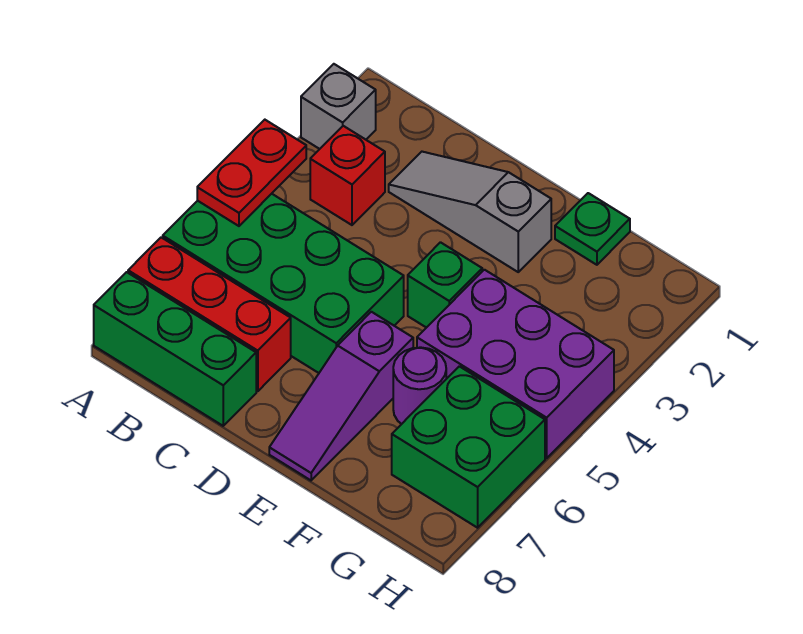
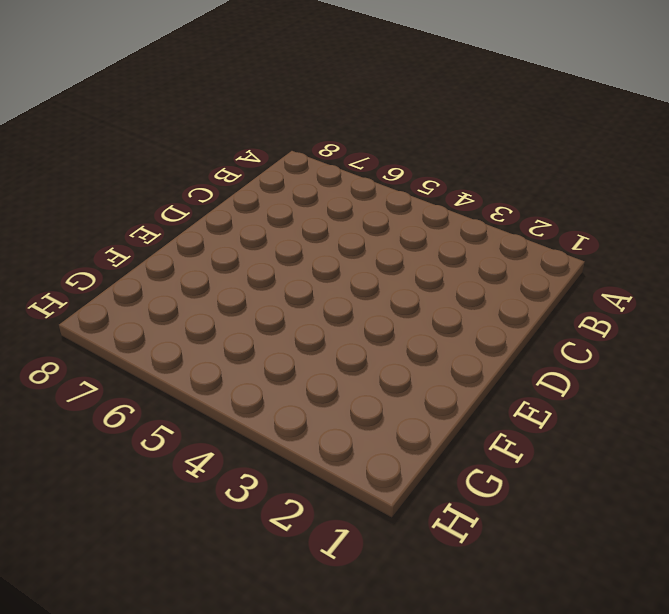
none -> grey brick A2 level 1
none -> green brick A5:D6 level 1
none -> red brick A7:C7 level 1

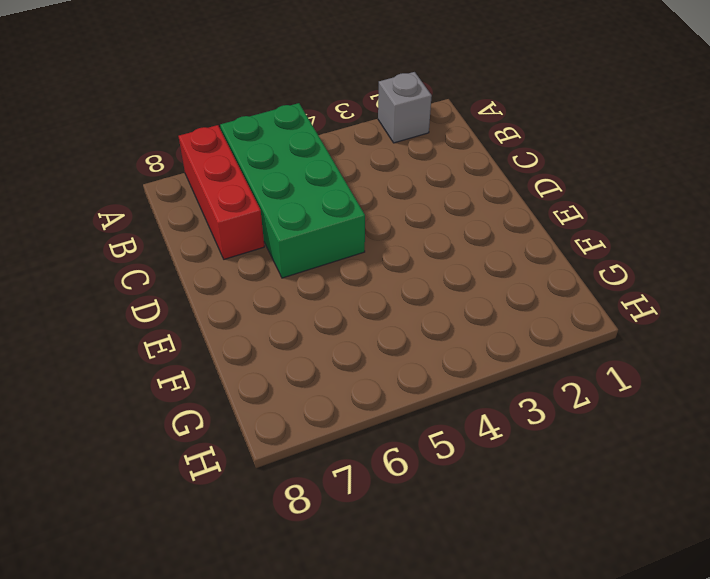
none -> green brick A8:C8 level 1
none -> red brick B3 level 1
none -> grey slope C2:E2 level 1 top E

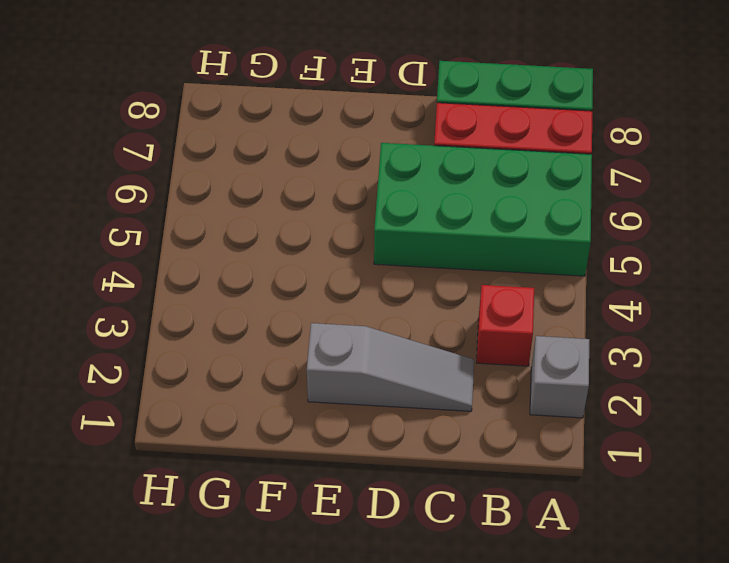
none -> green brick E4 level 1
none -> purple slope E6:E8 level 1 top 6
none -> green plate F1 level 1

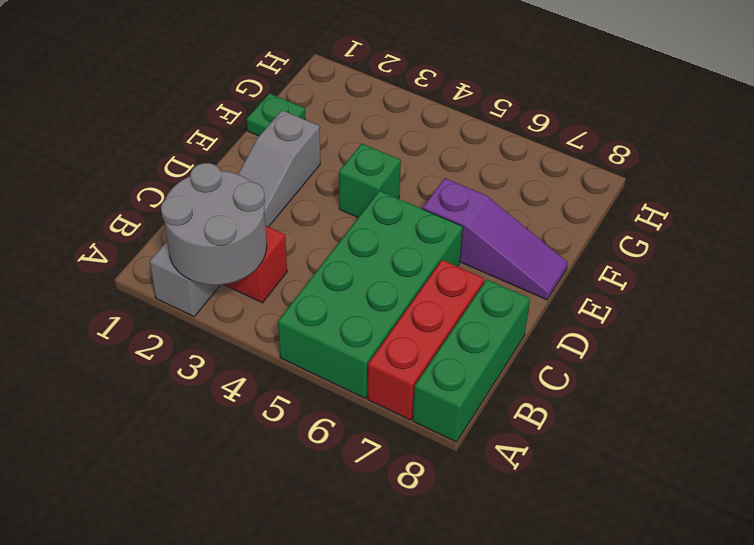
grey round brick A2:B3 level 2 -> none
none -> purple brick F4:H5 level 1
none -> purple round brick F6 level 1
none -> green brick G6:H7 level 1

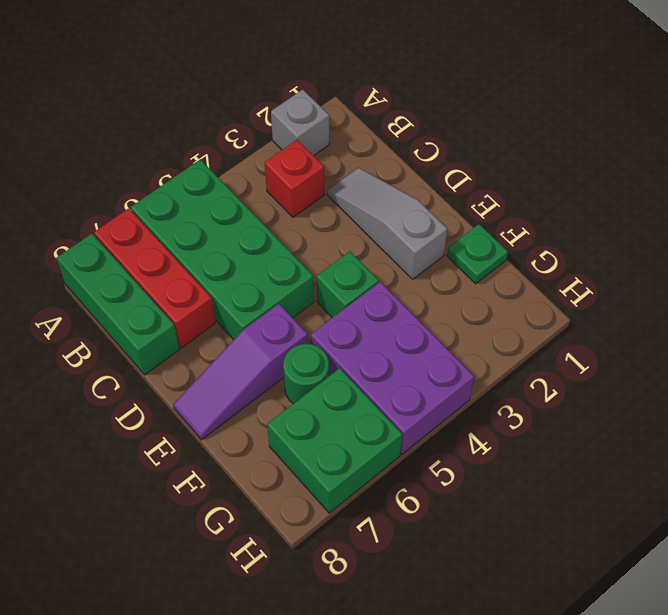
green round brick F6 level 1 -> purple round brick F6 level 1
none -> red plate A4:A5 level 2

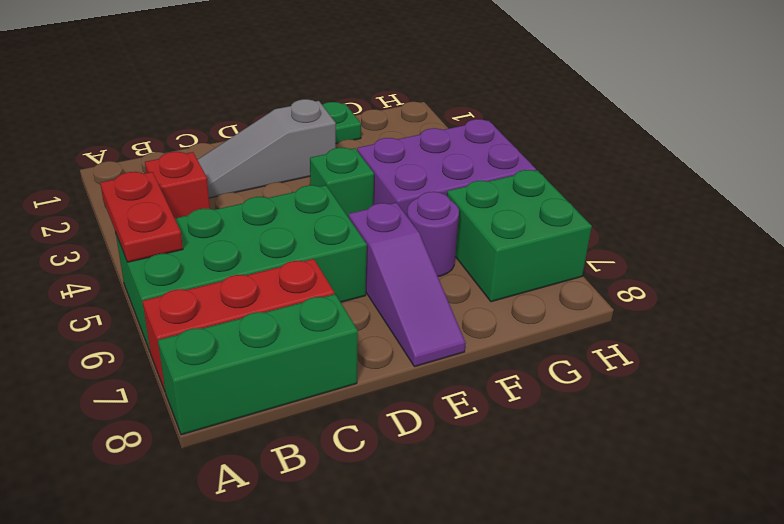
none -> grey brick A2 level 1

